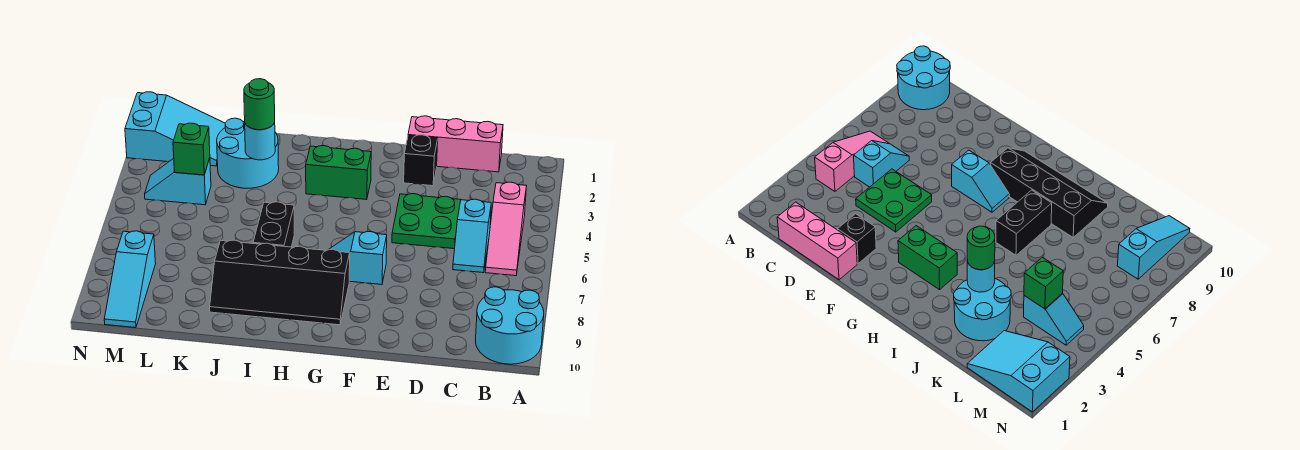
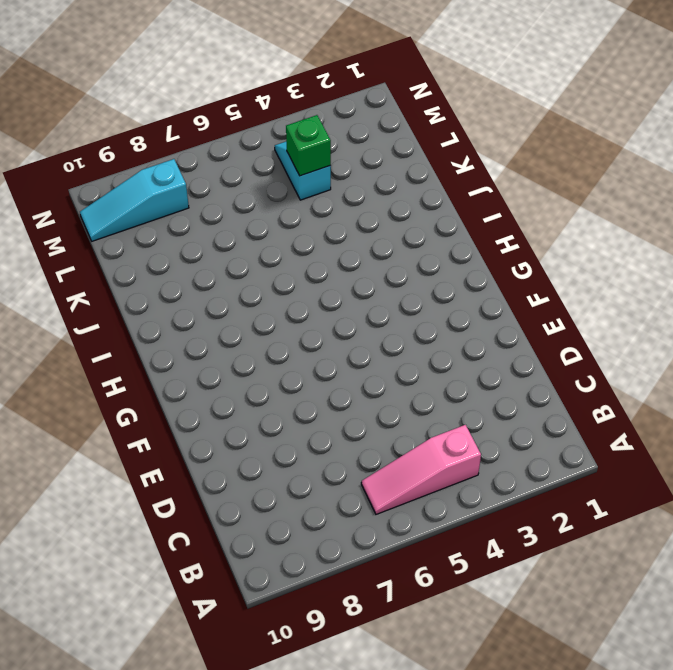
none -> cyan round brick A9:B10 level 1
none -> pink brick C1:E1 level 1
none -> cyan slope C5:C6 level 1 top 5

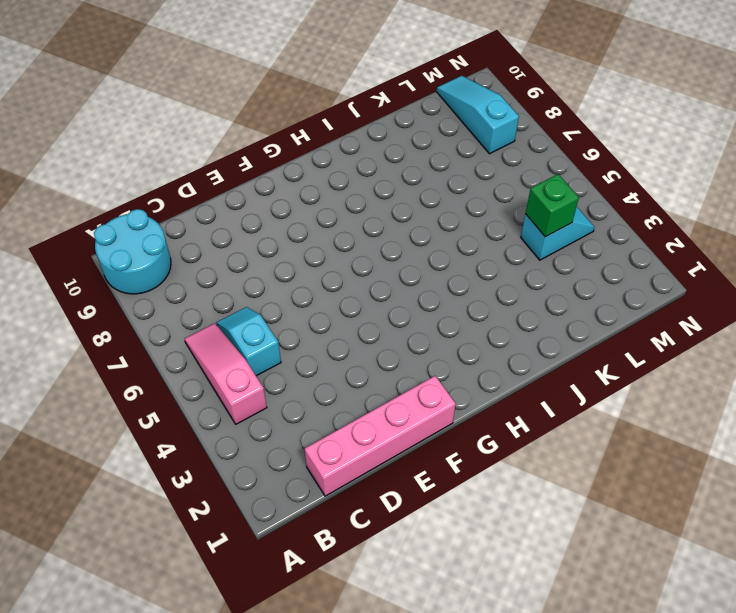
pink brick C1:F1 level 1 -> pink brick C1:E1 level 1
none -> green plate D4:E5 level 1
none -> black brick E2 level 1
none -> cyan slope F7:G7 level 1 top F

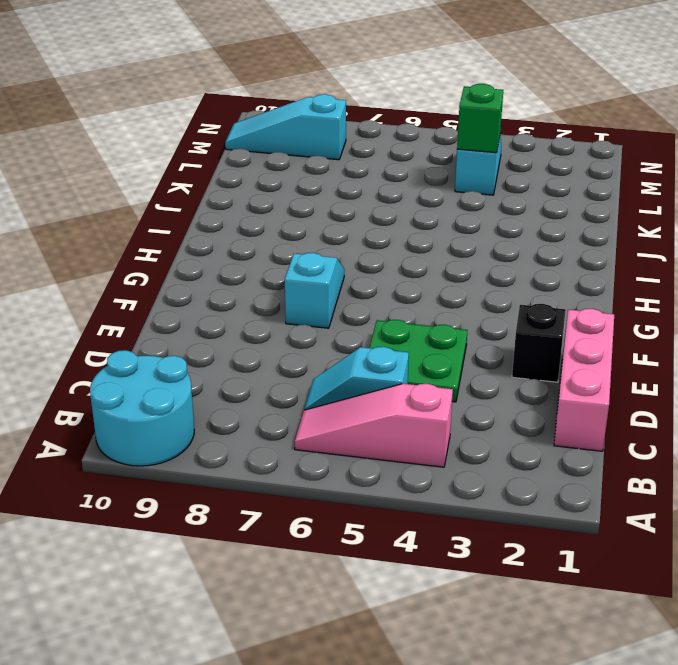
none -> green brick G3:H3 level 1
none -> black slope G8:J9 level 1 top 8
none -> black brick I6:I7 level 1

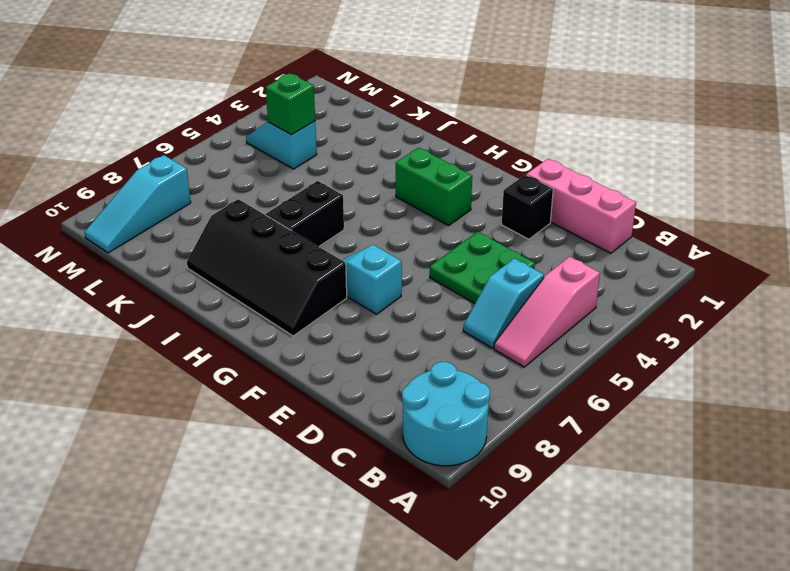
none -> cyan round brick J2:K3 level 1
none -> cyan slope L1:N2 level 1 top N
none -> cyan round brick J3 level 2

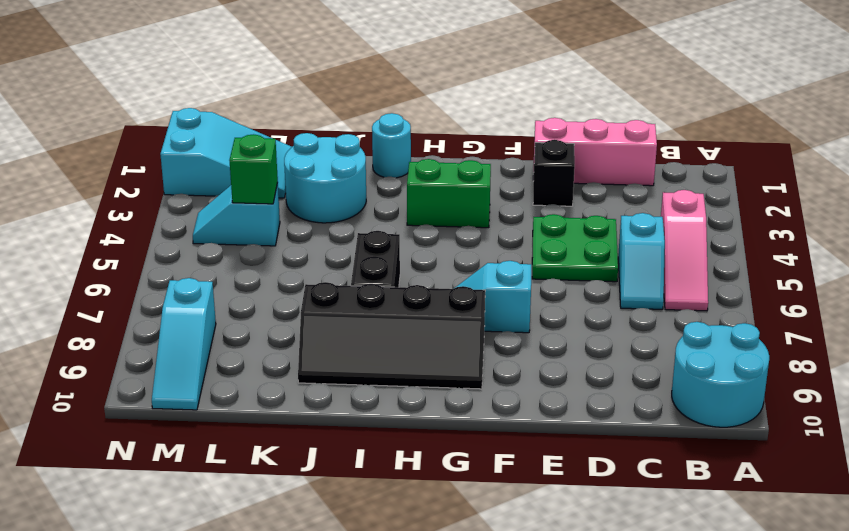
cyan round brick I1 level 1 -> cyan round brick J3 level 2
none -> green round brick J3 level 3

